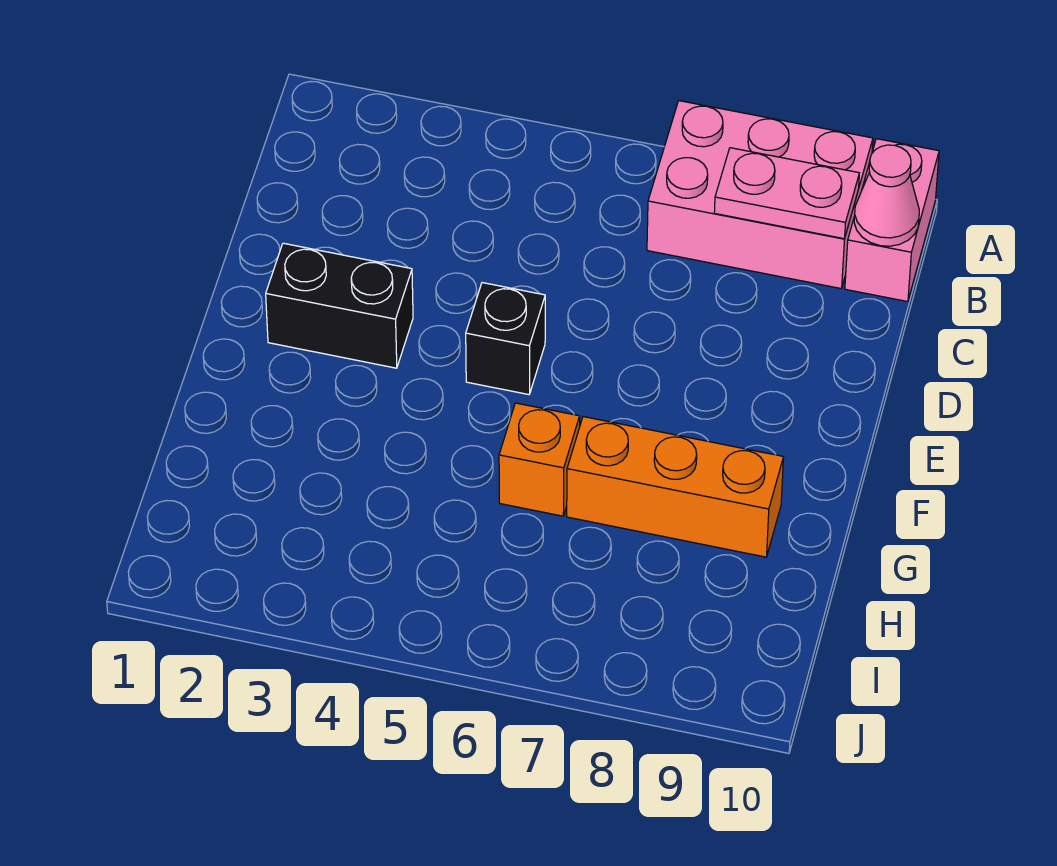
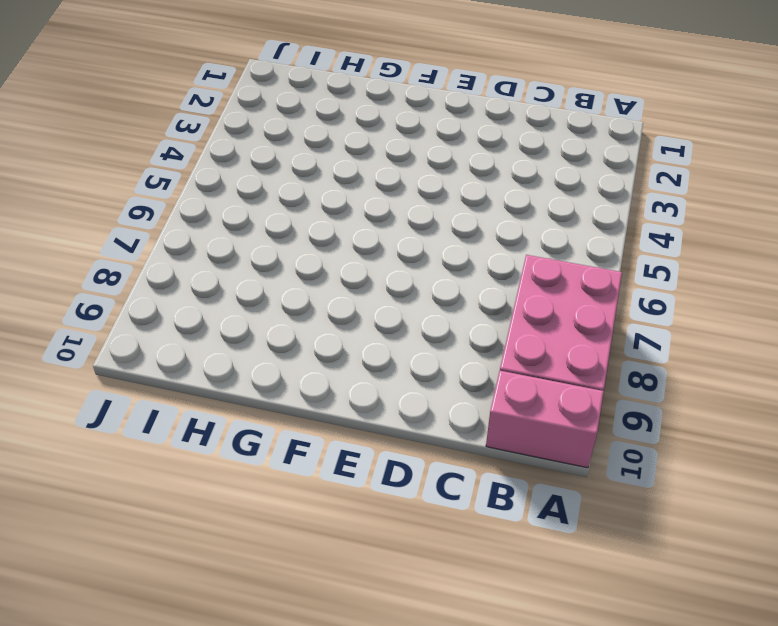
none -> black brick E2:E3 level 1
none -> black brick E5 level 1

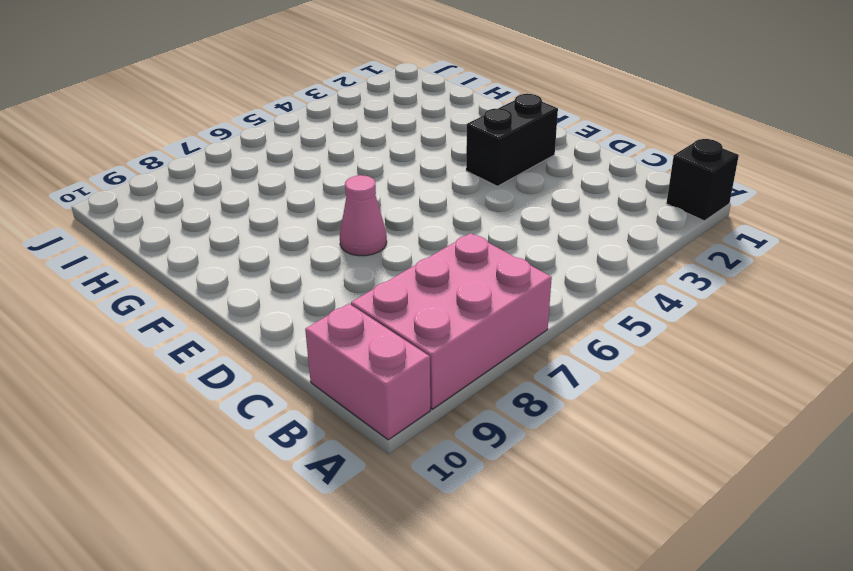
black brick A1 level 1 -> black brick E5 level 1
pink cone E7 level 1 -> pink cone B10 level 2
none -> orange brick G6 level 1
none -> orange brick G7:G9 level 1

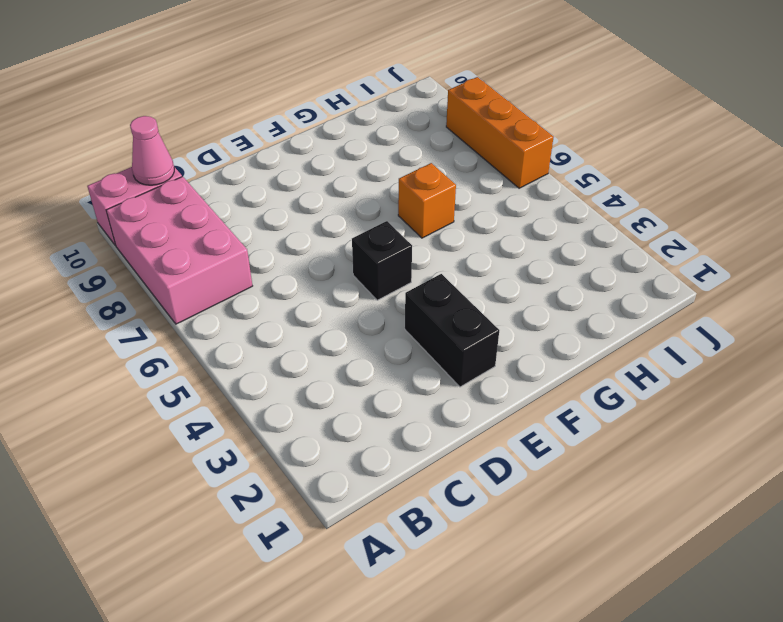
orange brick J6:J8 level 1 -> orange brick G7:G9 level 1
none -> pink plate B8:B9 level 2

